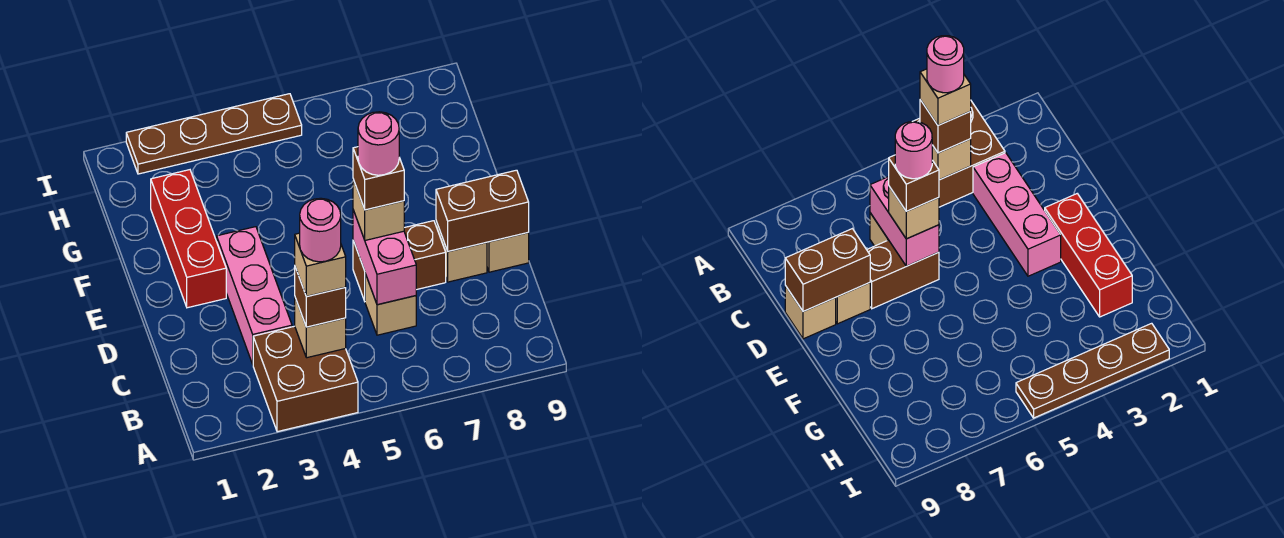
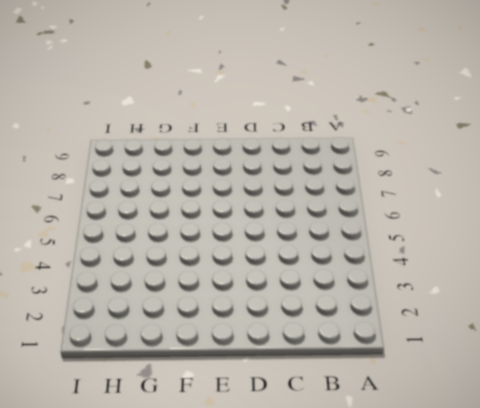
none -> brown brick A3:B4 level 1
none -> pink brick C3:E3 level 1
none -> tan brick C6 level 1

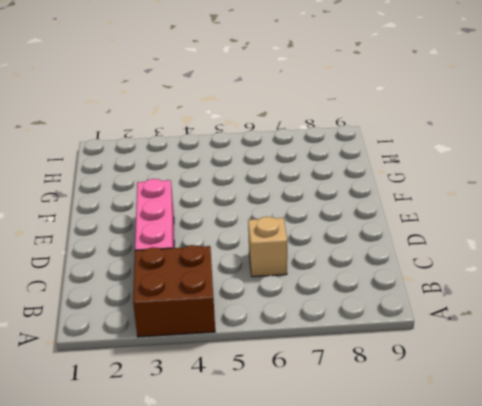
none -> brown brick D6:D7 level 1
none -> tan brick D8 level 1
none -> tan brick D9 level 1

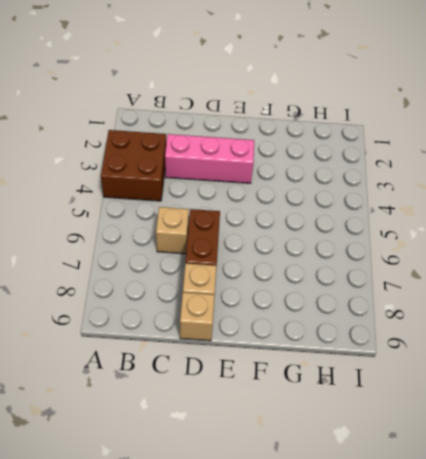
none -> red brick E2:G2 level 1
none -> brown plate I2:I5 level 1
none -> tan brick B4 level 2

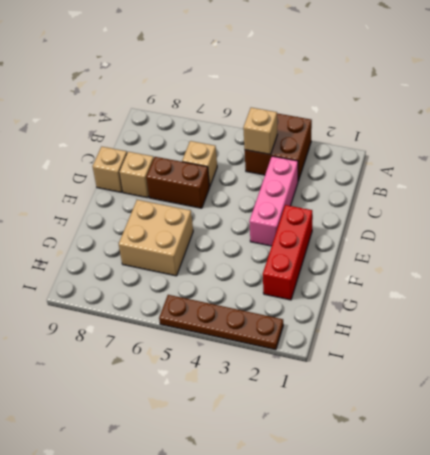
tan brick F6:G7 level 1 -> none
none -> pink brick C6:D6 level 2
none -> brown brick D8:D9 level 2
none -> brown brick B4 level 3

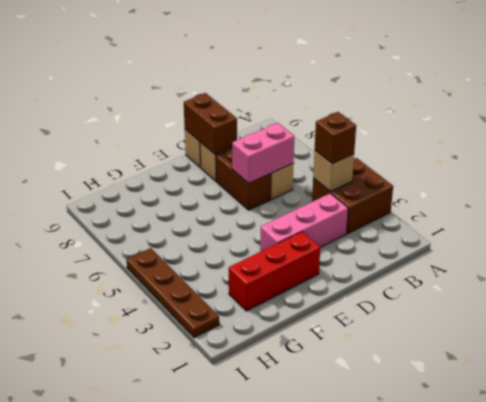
none -> tan brick D6 level 3
none -> tan brick B4 level 4
none -> brown brick D6 level 4

